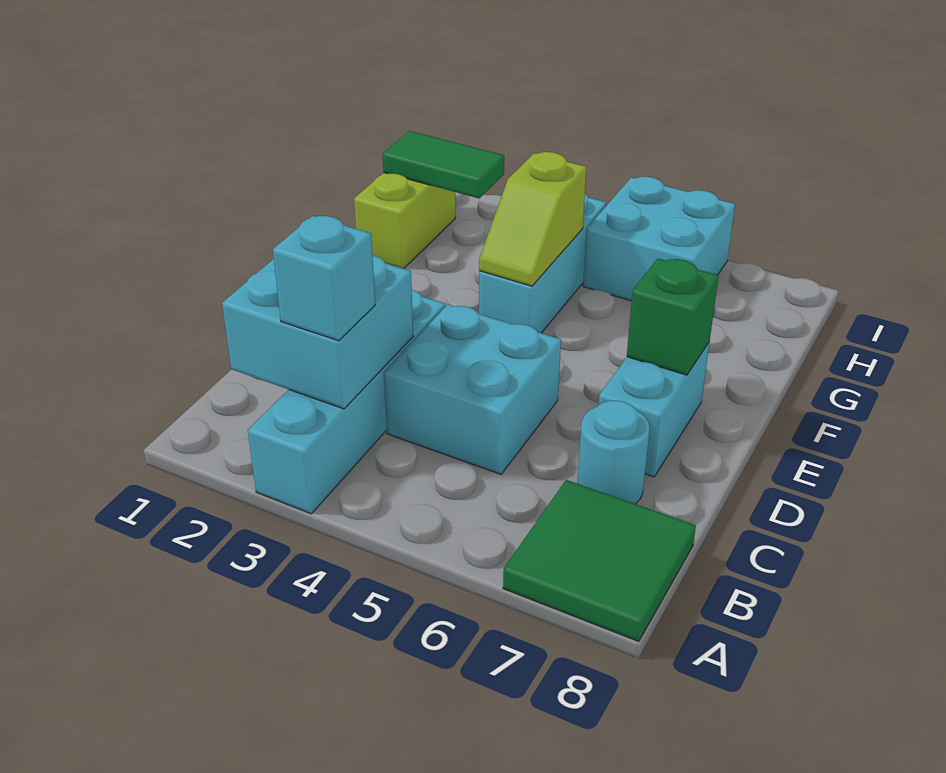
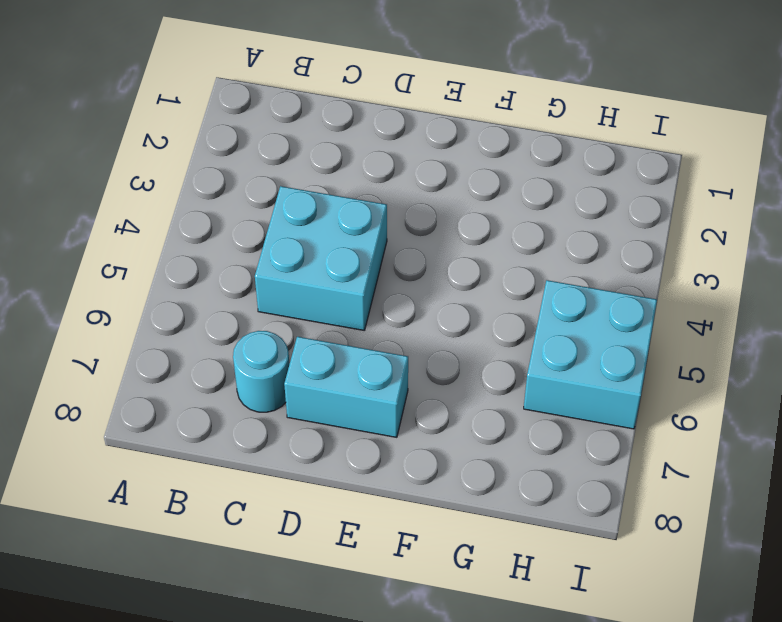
none -> cyan brick A3:D3 level 1
none -> green tile A7:B8 level 1
none -> cyan brick F4:H4 level 1

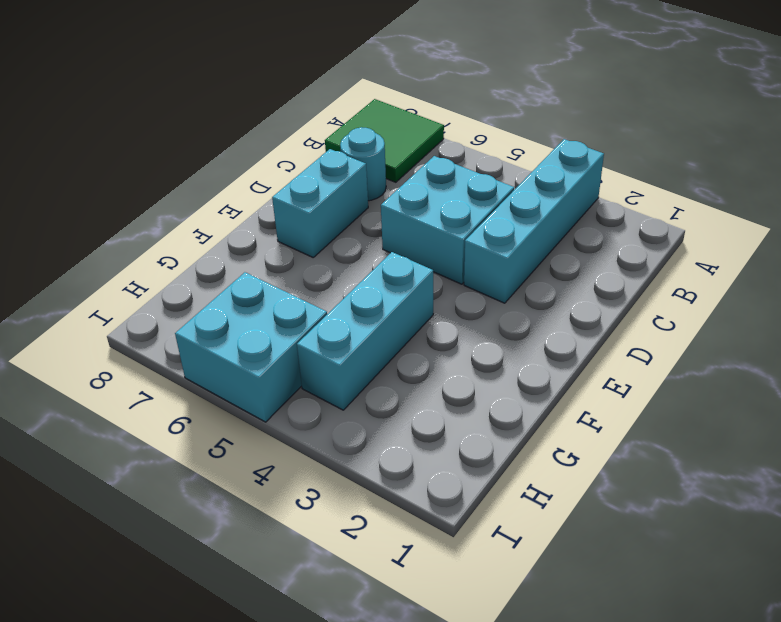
none -> lime brick G1:H1 level 1
none -> cyan brick B2:C3 level 2
none -> green brick E7 level 2

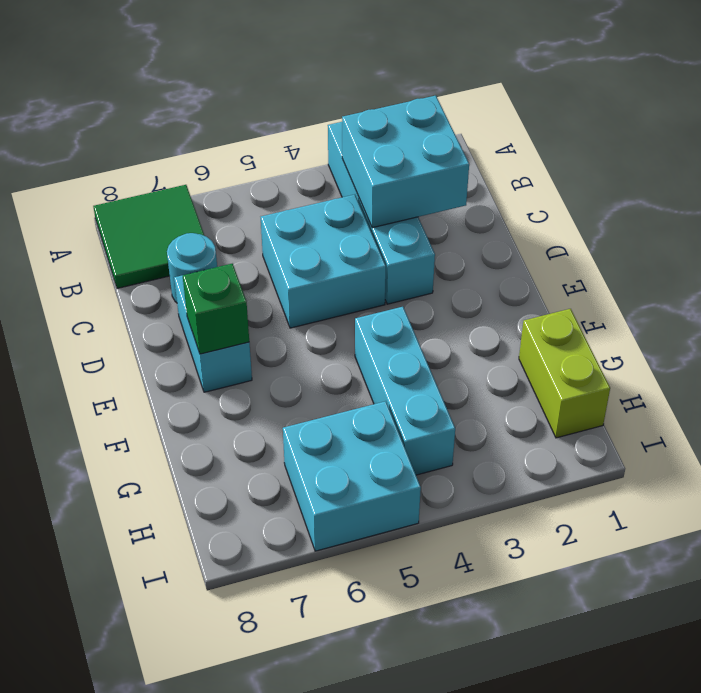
none -> lime slope F4:G4 level 2 top G
none -> green tile H1:H2 level 2
none -> cyan brick B3 level 3

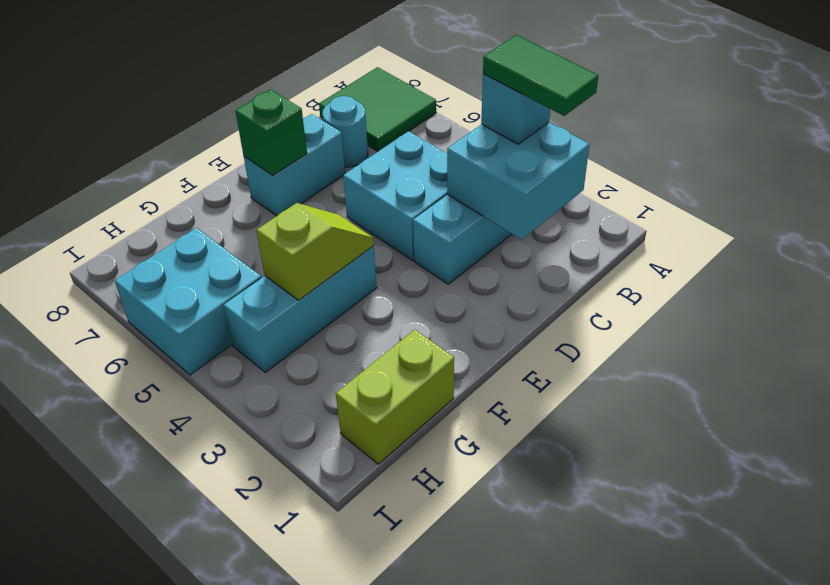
green tile B2:B3 level 4 -> green tile H1:H2 level 2

